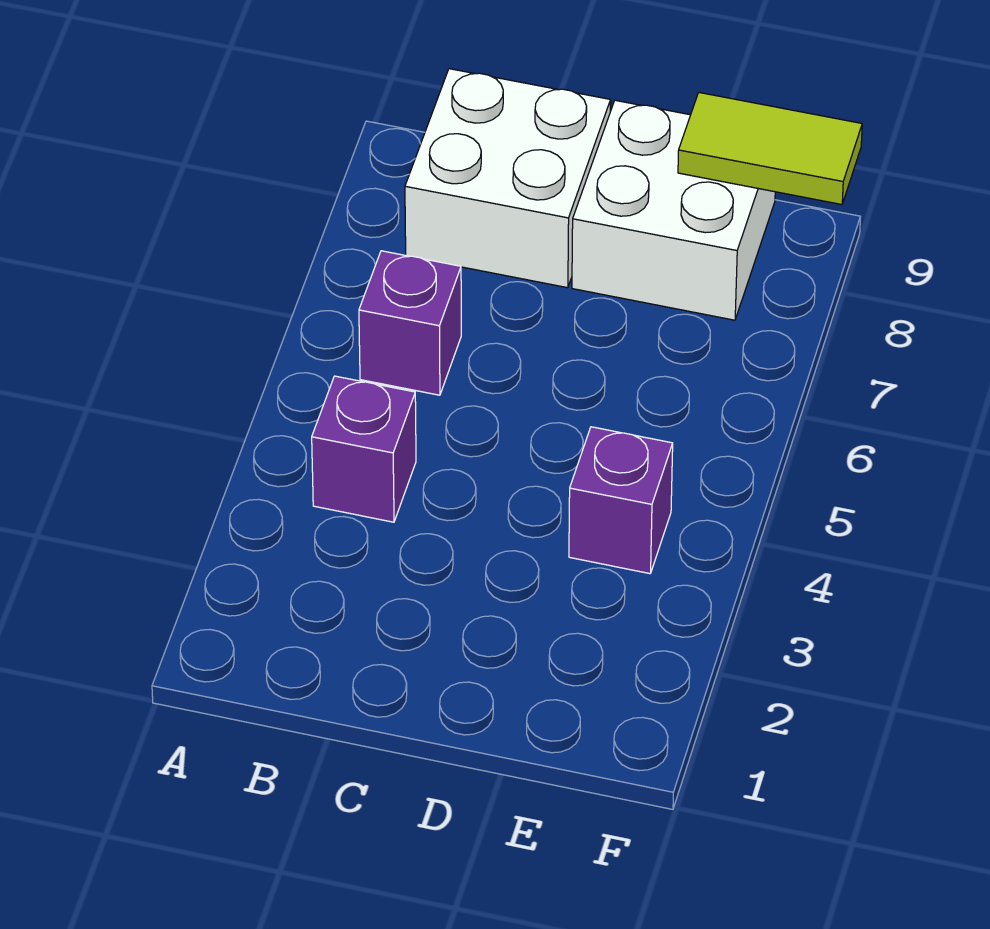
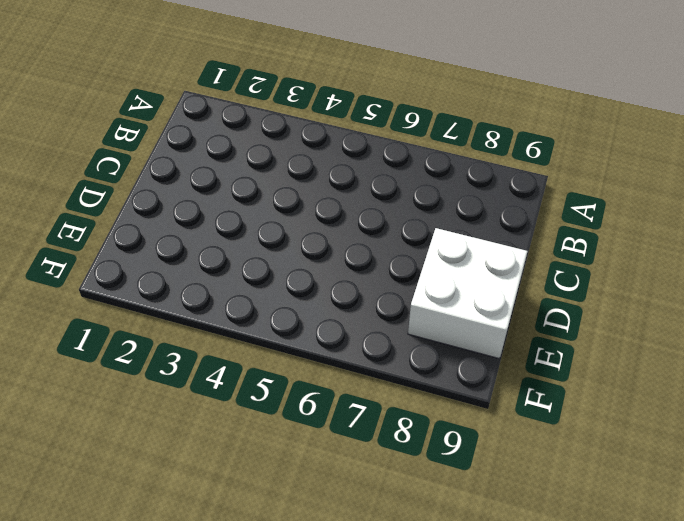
none -> purple brick B4 level 1
none -> purple brick B6 level 1

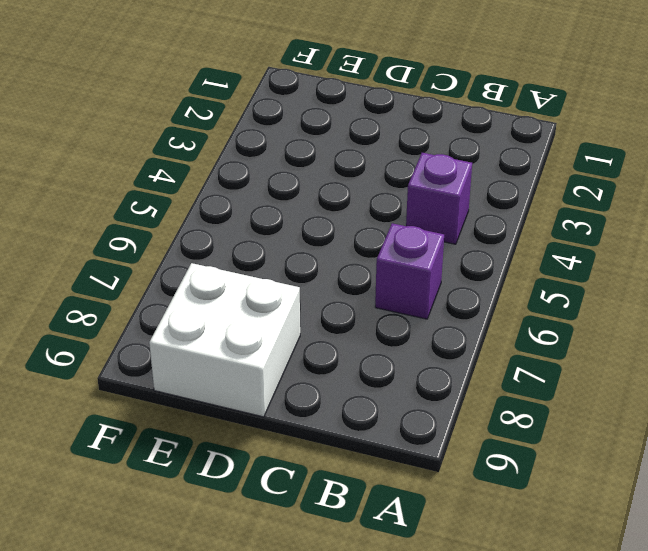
none -> white brick B8:C9 level 1
none -> purple brick E4 level 1

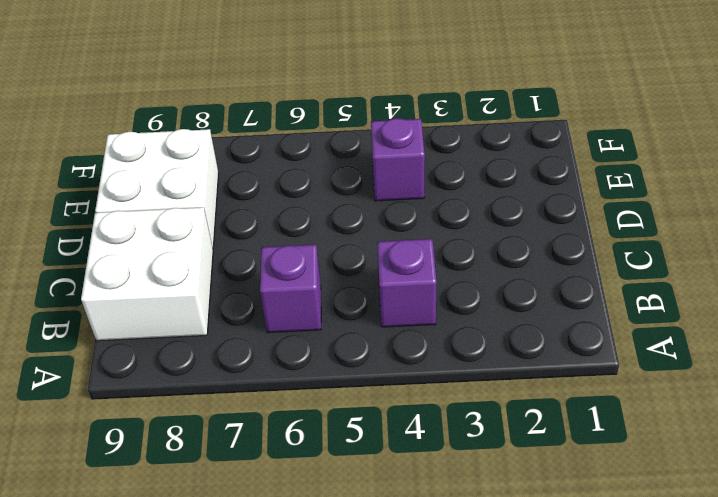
none -> lime tile E9:F9 level 2

